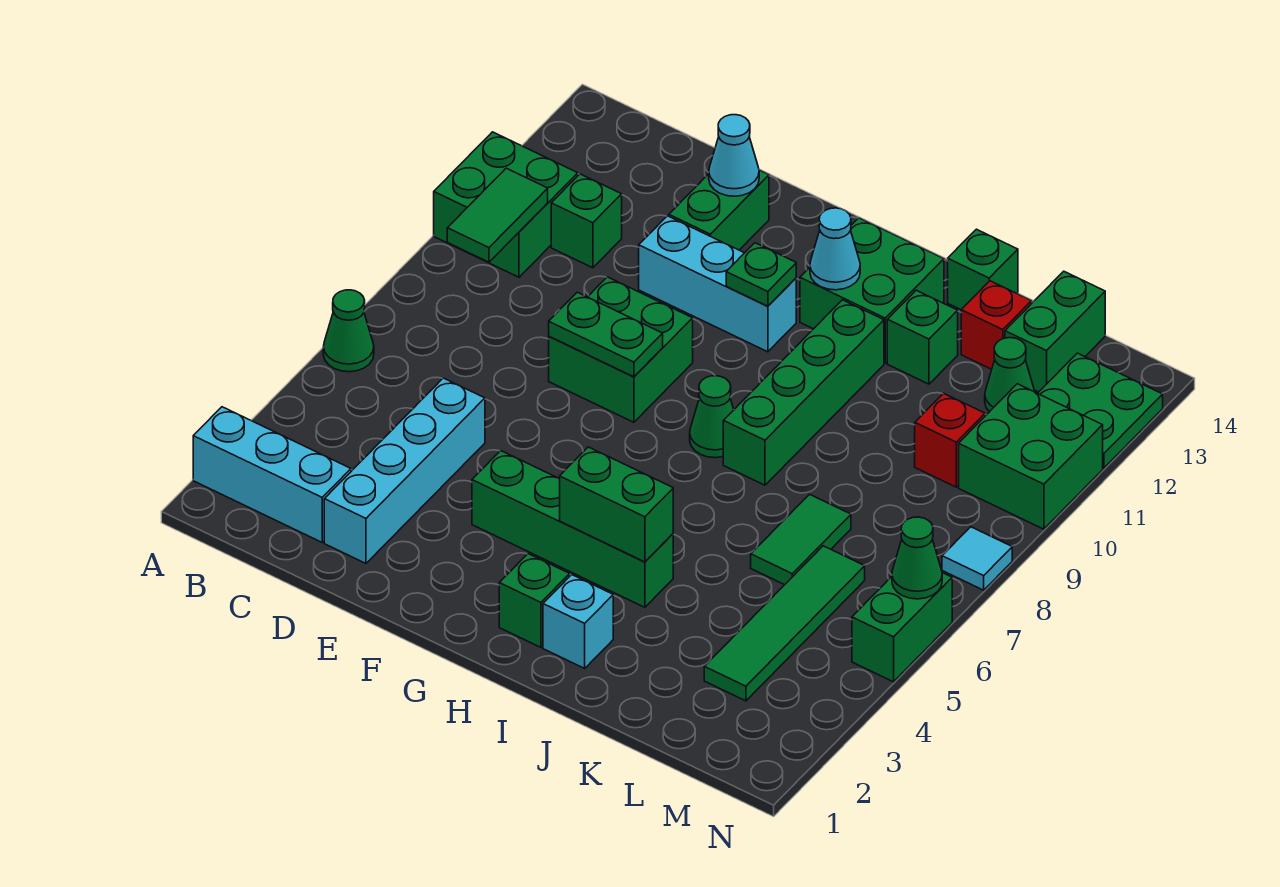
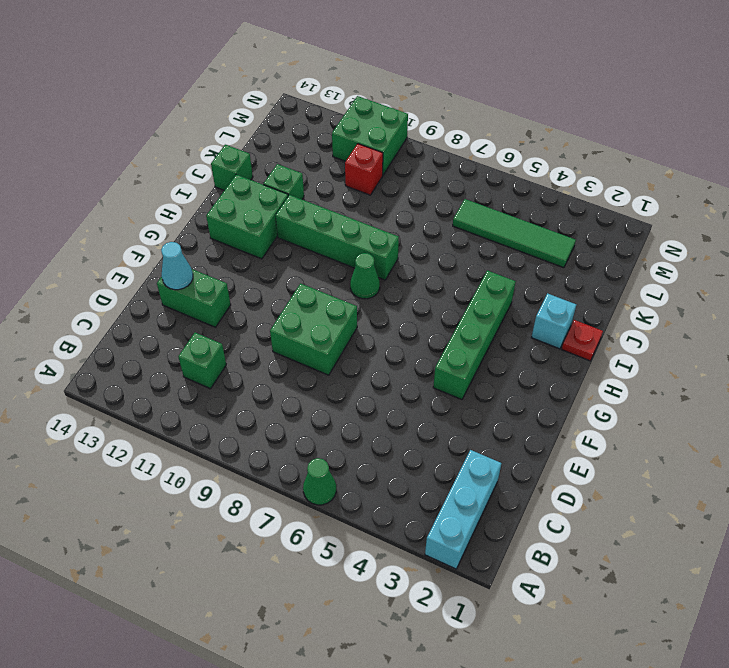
red plate I1 level 1 -> none
none -> green brick A10:B11 level 1
none -> cyan brick D2:D5 level 1
none -> cyan brick E11:G11 level 1
none -> green brick H2 level 1

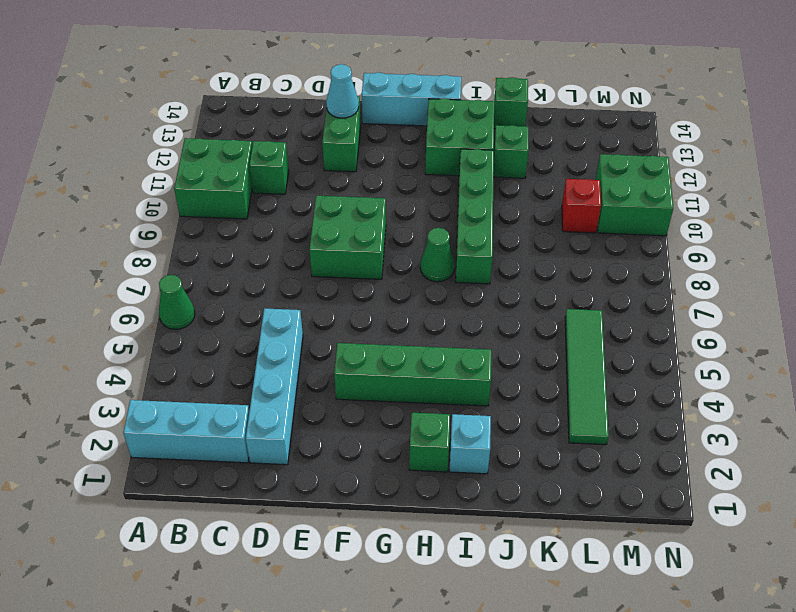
cyan brick F14:H14 level 1 -> cyan brick E11:G11 level 1
none -> green tile K6:K7 level 1
none -> red brick K13 level 1
none -> green cone L12 level 1
none -> green brick L13:L14 level 1

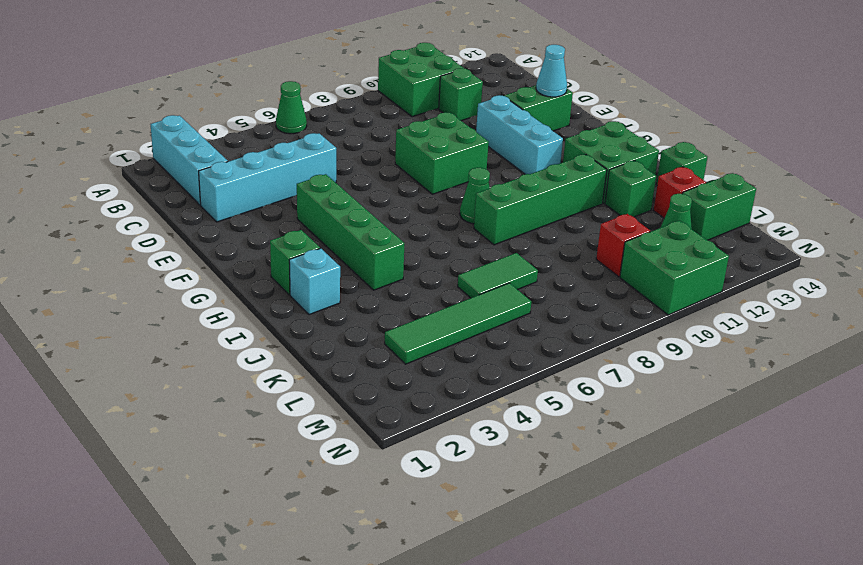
none -> green plate M12:N13 level 1
none -> green brick N5:N6 level 1
none -> cyan tile N8 level 1
none -> green tile B9:B10 level 2

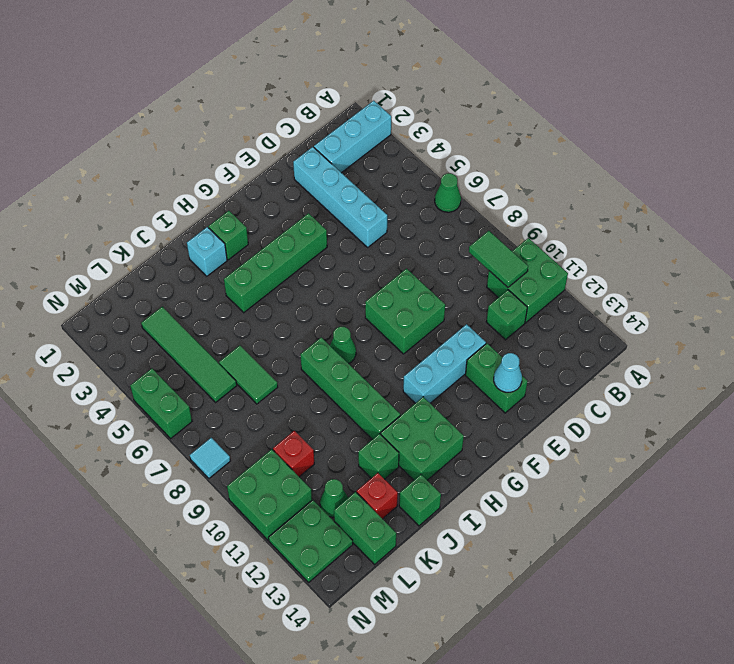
none -> green plate E8:F8 level 2
none -> green plate G11 level 2
none -> green brick H4:I4 level 2
none -> cyan cone H12 level 2

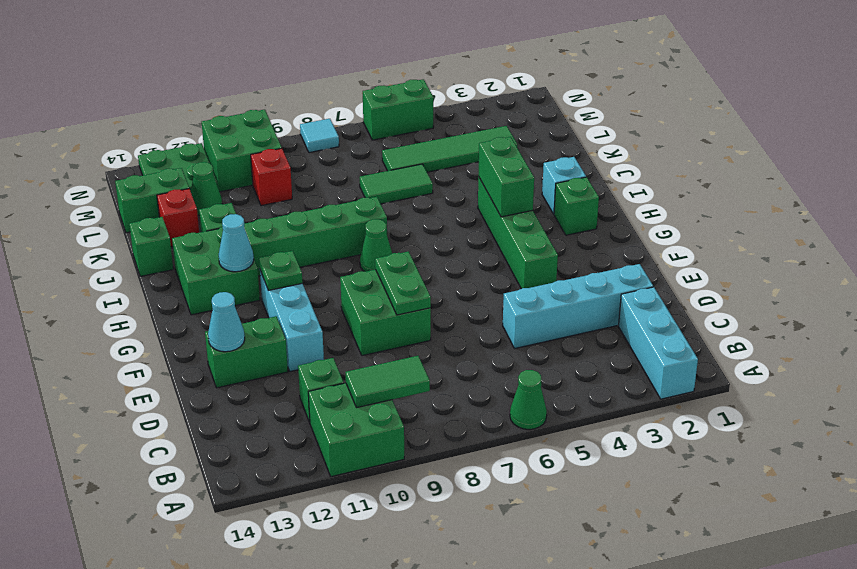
none -> green cone N6 level 2

